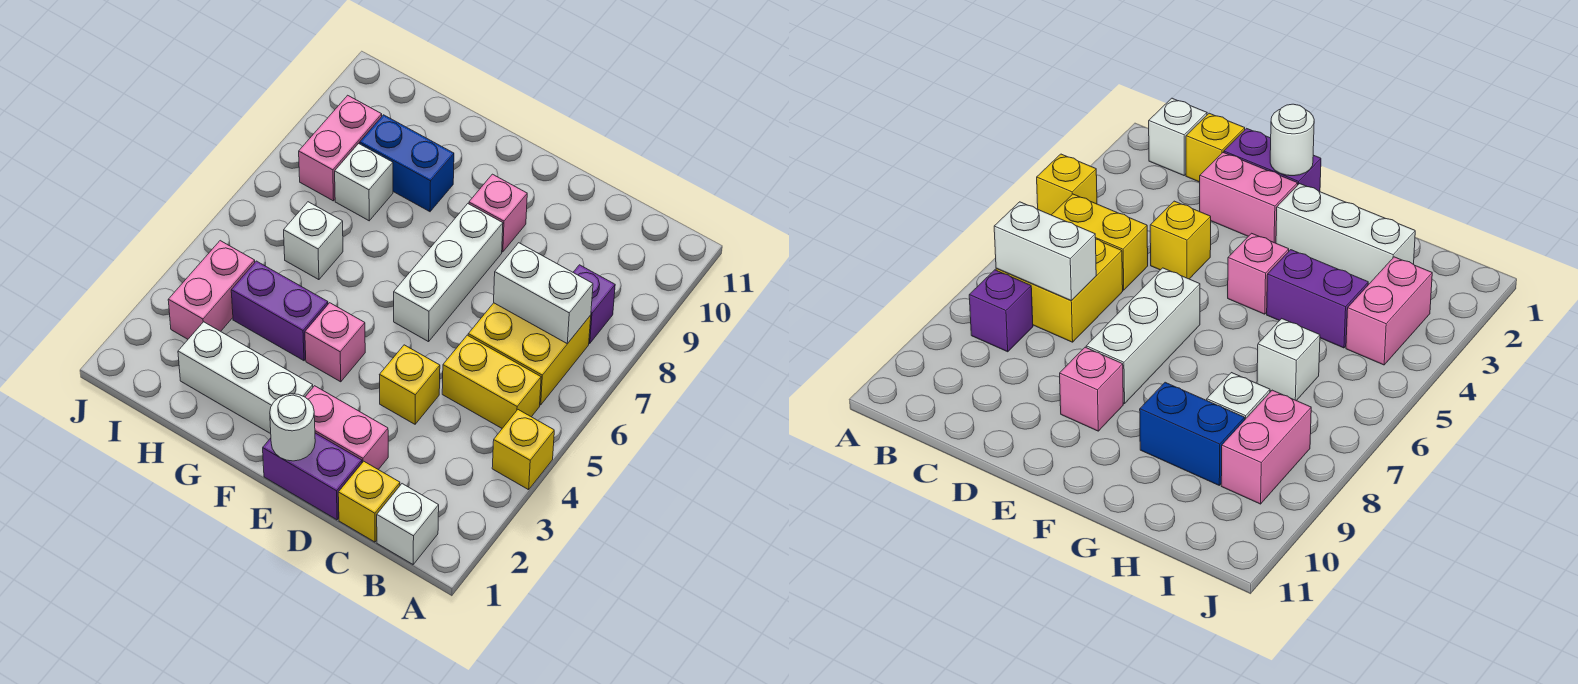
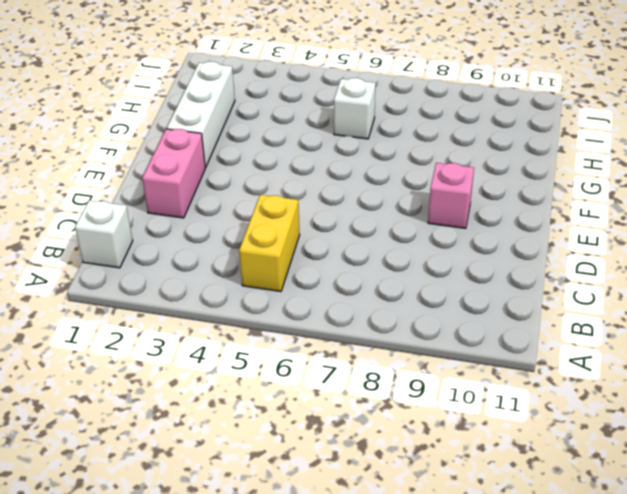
none -> yellow brick A4 level 1
none -> yellow brick B6:C7 level 1
none -> purple brick B8 level 1

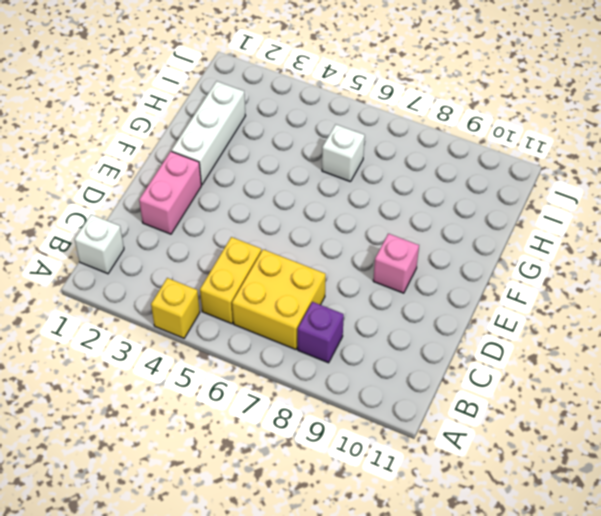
none -> yellow brick C1 level 1
none -> purple brick D1:E1 level 1
none -> yellow brick D4 level 1

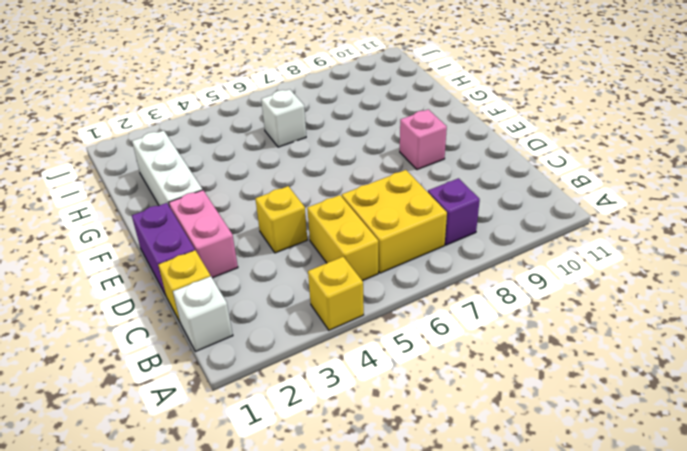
none -> white brick E6:E8 level 1
none -> pink brick F4 level 1
none -> purple brick G4:H4 level 1

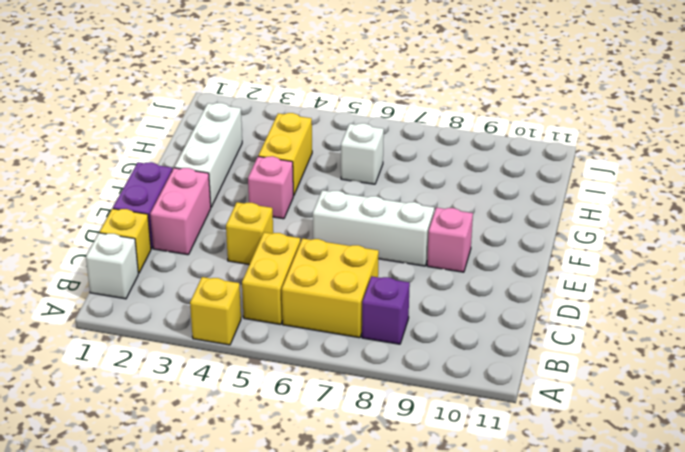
yellow brick G4:H4 level 1 -> purple brick G4:H4 level 1
none -> blue brick G9:H9 level 1
none -> white brick H8 level 1
none -> pink brick I3:I4 level 1

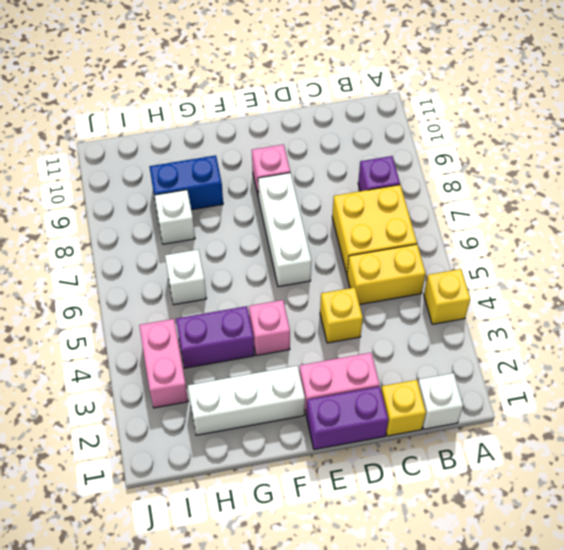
none -> pink brick I8:I9 level 1
none -> white brick B7:C7 level 2
none -> white round brick E1 level 2

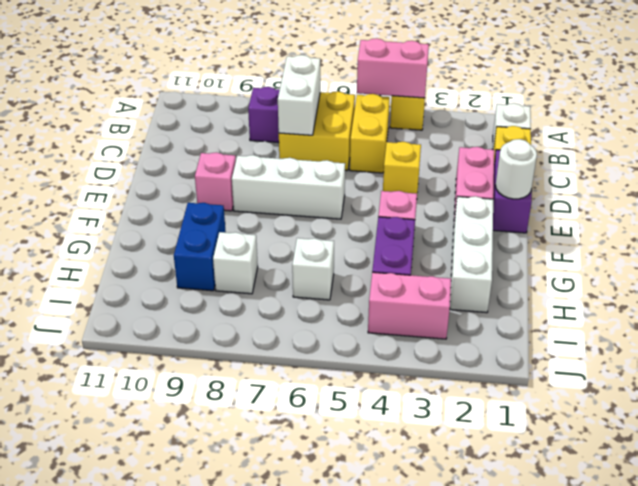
pink brick A4:A5 level 2 -> pink brick I8:I9 level 1

